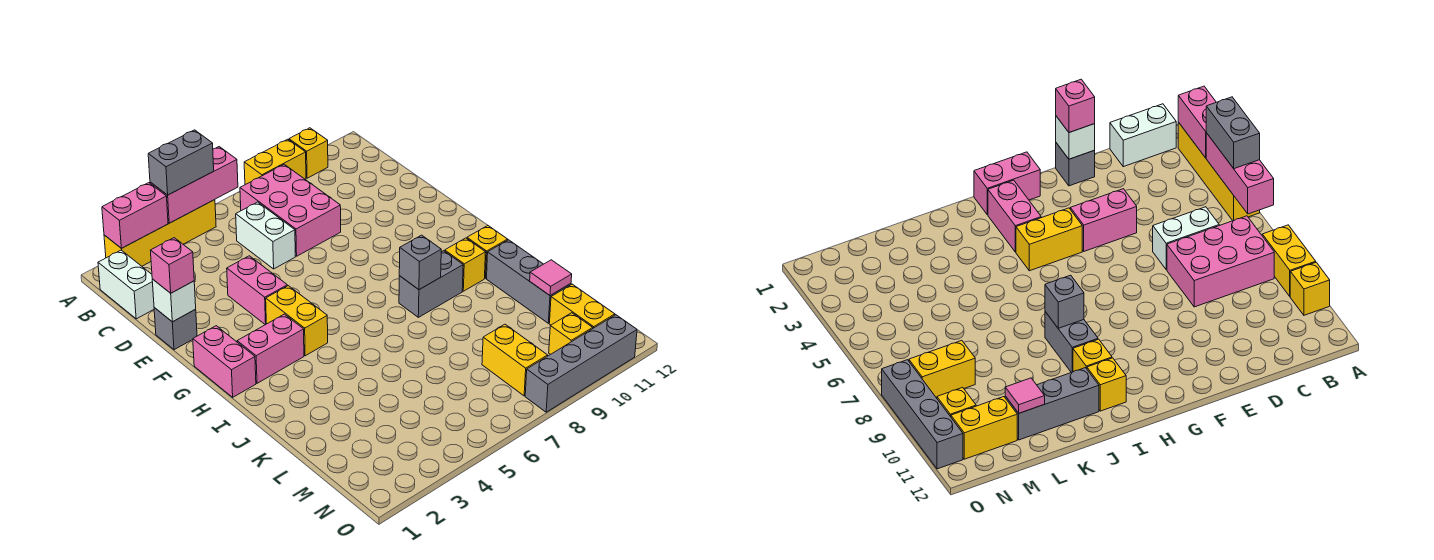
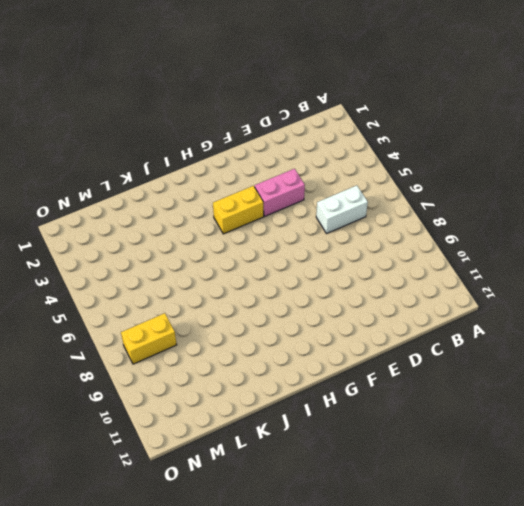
none -> yellow brick A2:A5 level 1
none -> yellow brick A8:A9 level 1
none -> yellow brick A10 level 1

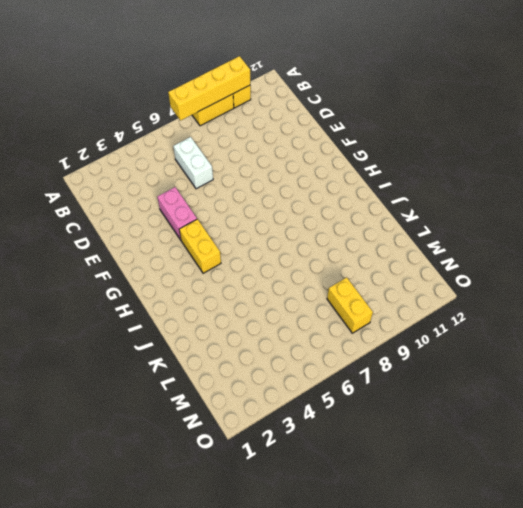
yellow brick A7:A10 level 2 -> yellow brick A2:A5 level 1
none -> white brick B1:C1 level 1
none -> pink brick B7:D8 level 1
none -> grey brick E1 level 1

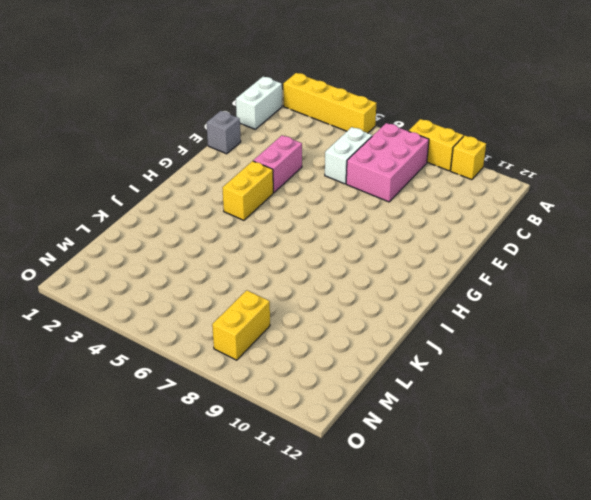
none -> pink brick G1:H1 level 1
none -> pink brick H2:H3 level 1
none -> grey brick I8:I9 level 1

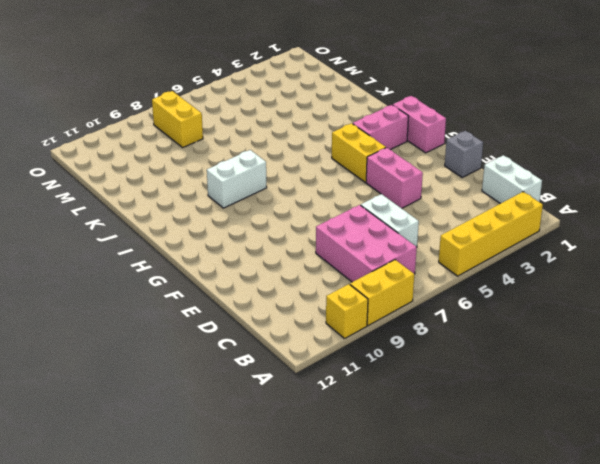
white brick I8:I9 level 1 -> grey brick I8:I9 level 1
none -> yellow brick I10 level 1
none -> yellow brick I11 level 1
none -> grey brick J11:L11 level 1

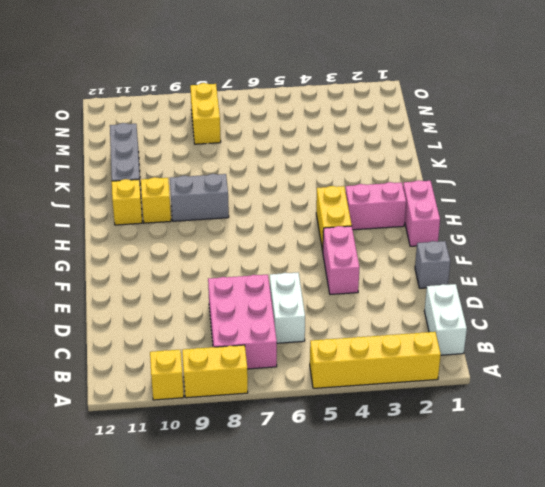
none -> yellow brick M11:N11 level 1
none -> yellow brick N10 level 1
none -> grey brick O8:O11 level 1

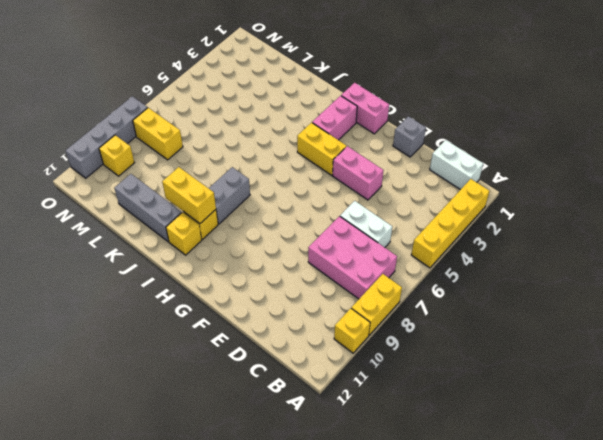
yellow brick I10:J10 level 2 -> yellow brick M11:N11 level 1
none -> pink brick A2:A3 level 2
none -> pink brick A4:A6 level 2
none -> white brick E1 level 2

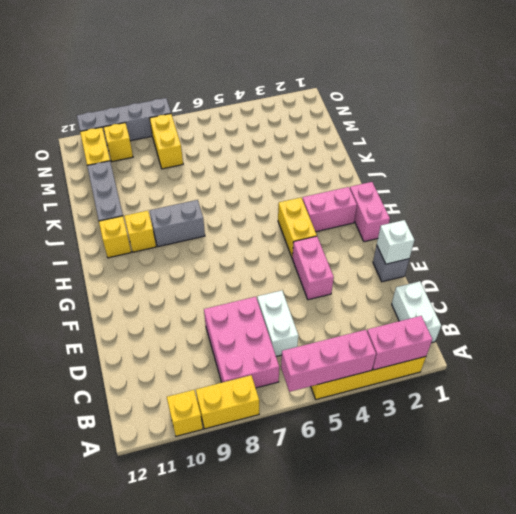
none -> grey brick I8 level 2
none -> pink tile L11 level 2
none -> grey brick A4:A5 level 3

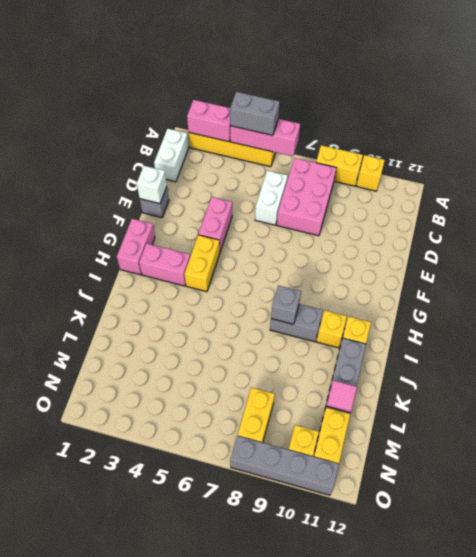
none -> pink brick E1 level 3

